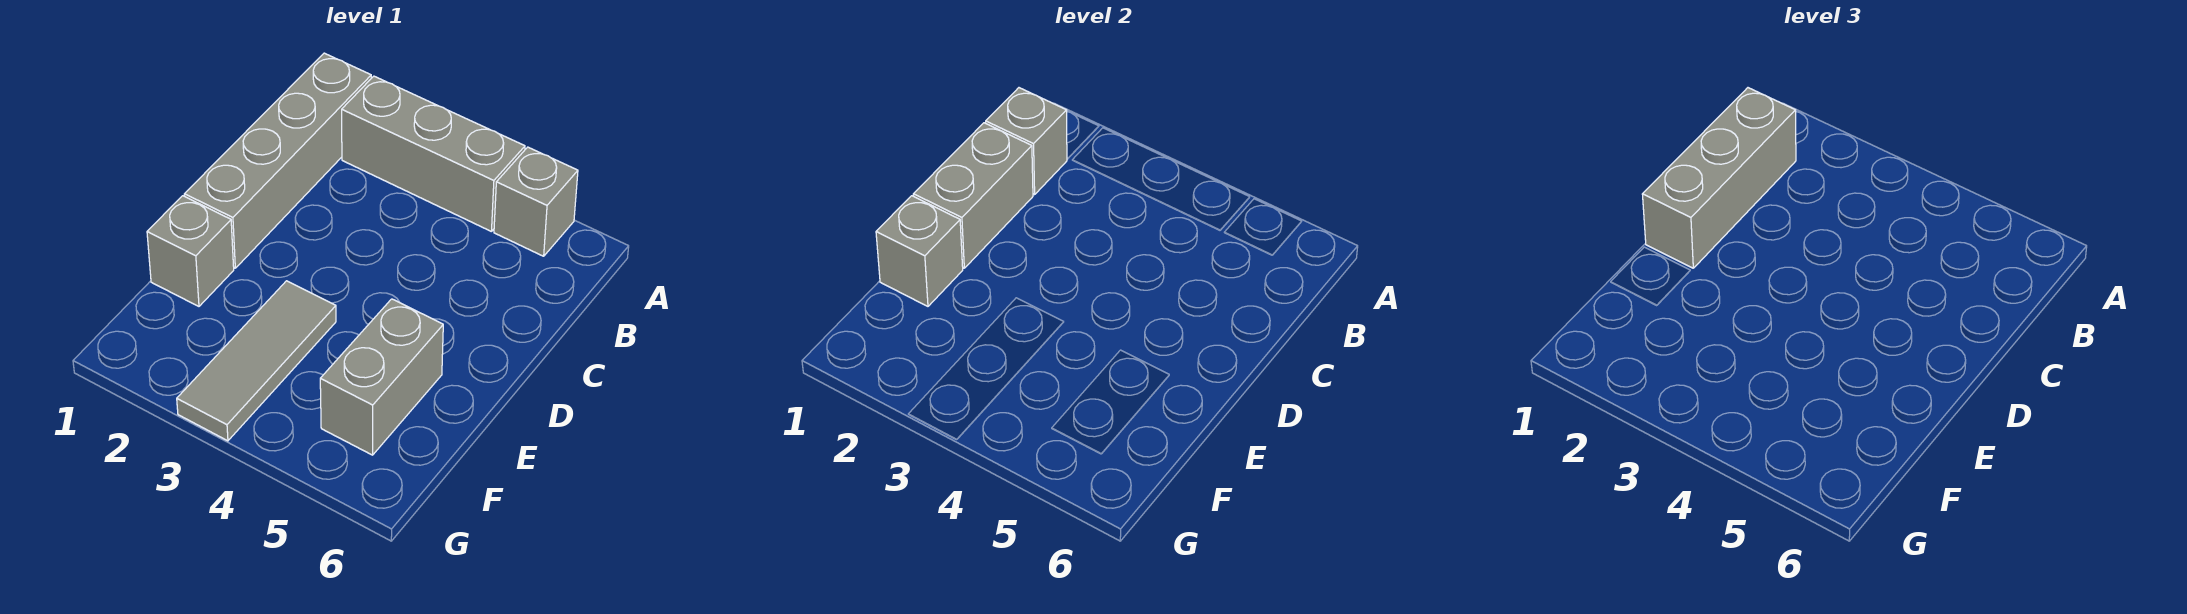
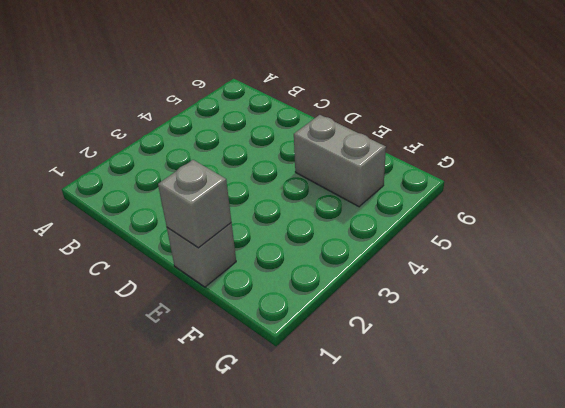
none -> grey brick A1:D1 level 1
none -> grey brick A2:A4 level 1

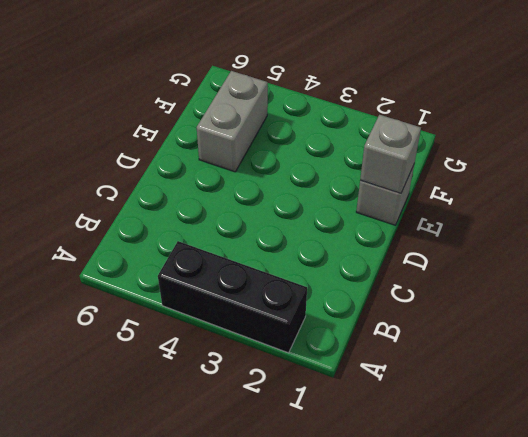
black brick A2:A4 level 1 -> grey brick A2:A4 level 1
none -> grey brick A1:D1 level 1
none -> grey brick A5 level 1

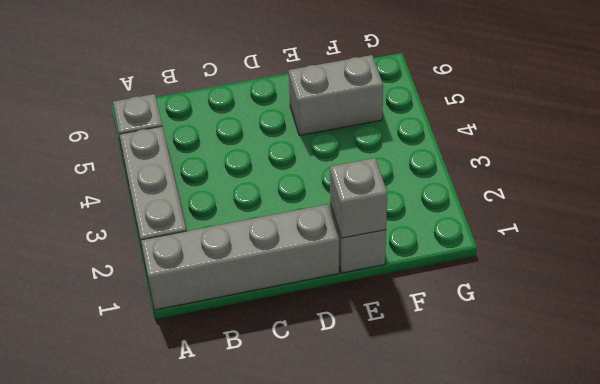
none -> grey tile E3:G3 level 1
none -> grey brick B1 level 2

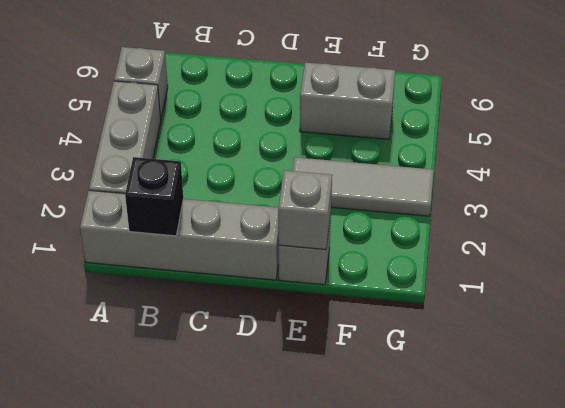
black brick B1 level 2 -> grey brick B1 level 2
none -> grey brick C1:D1 level 2
none -> grey brick B1:D1 level 3

